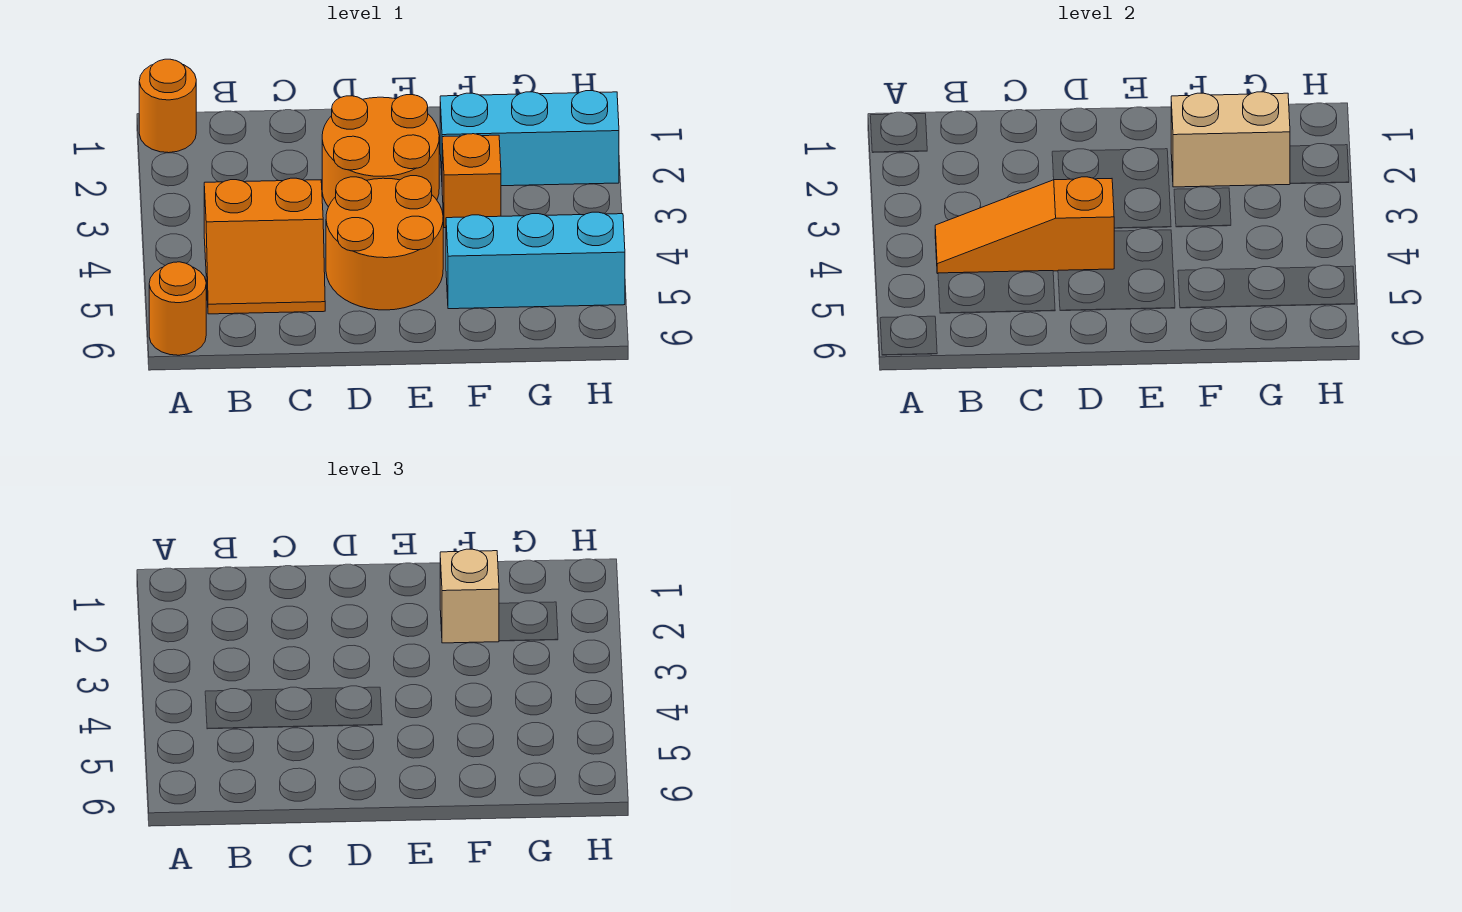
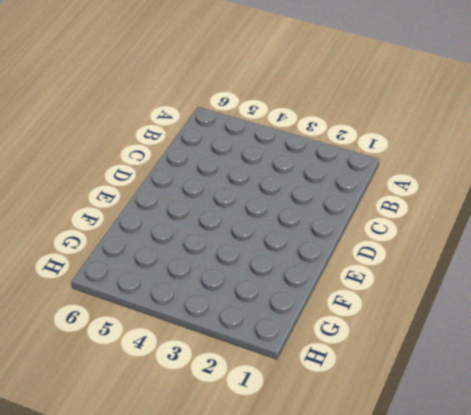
none -> orange round brick A1 level 1
none -> orange round brick A6 level 1

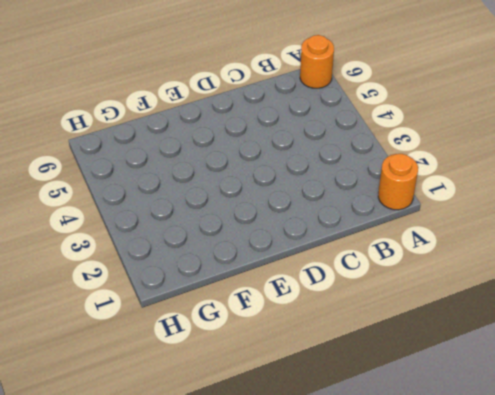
none -> orange slope B4:C5 level 1 top 4
none -> orange round brick D2:E3 level 1

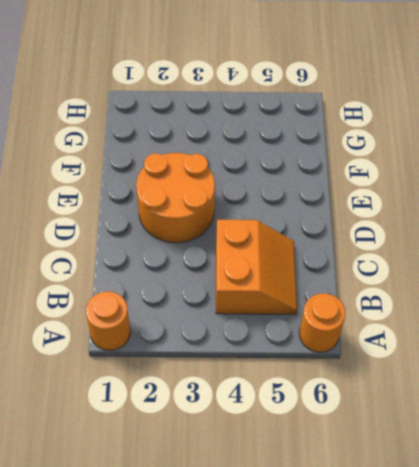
none -> orange round brick D4:E5 level 1
none -> cyan brick F2:H2 level 1

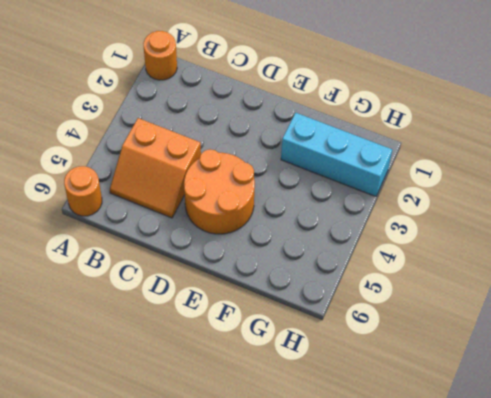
none -> orange round brick D2:E3 level 1
none -> orange brick F3 level 1

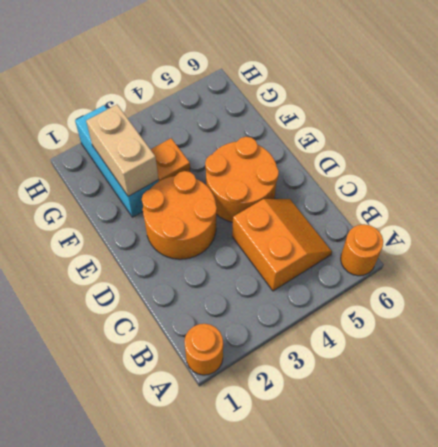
none -> cyan brick F5:H5 level 1
none -> orange slope B4:D4 level 2 top D

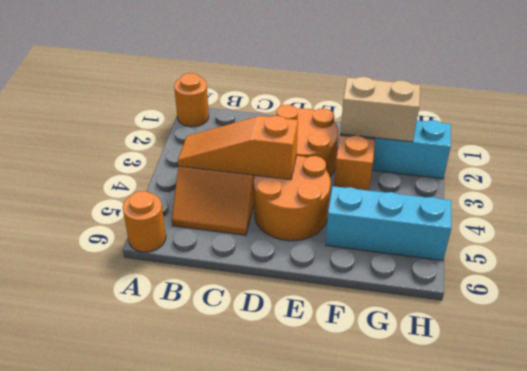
none -> tan brick F2 level 3

